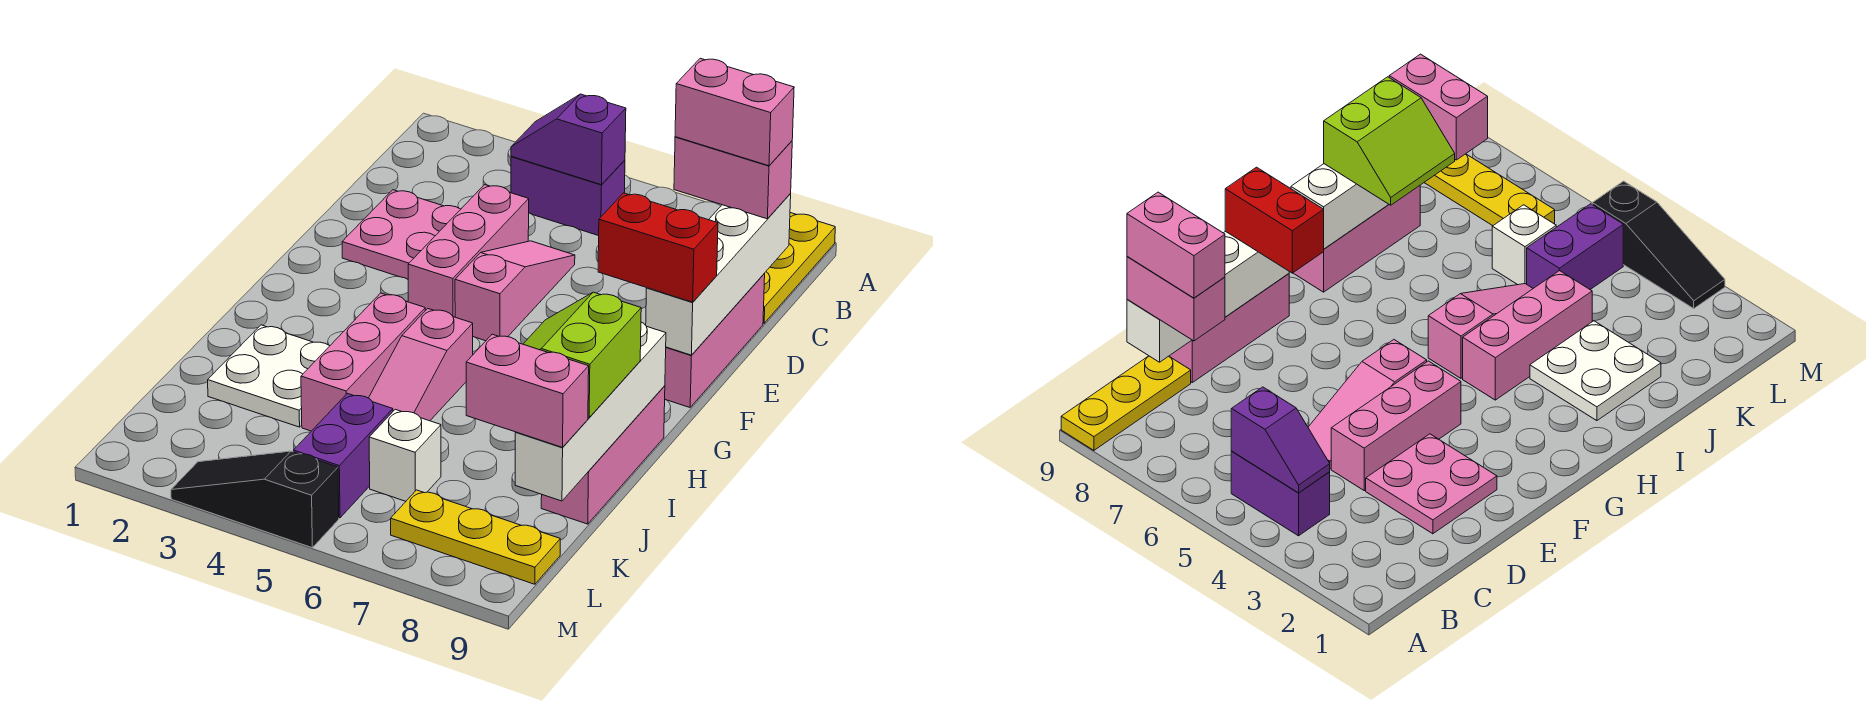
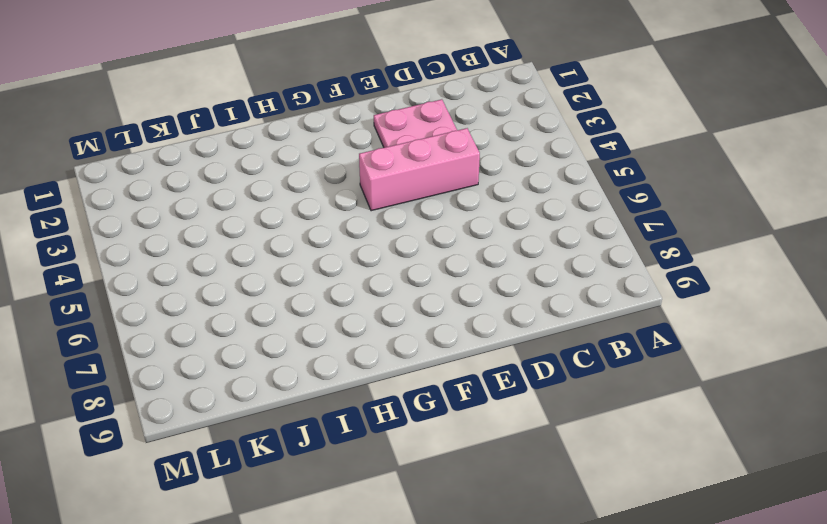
none -> yellow plate A9:C9 level 1
none -> purple brick B4:B5 level 1
none -> pink slope D5:F5 level 1 top F

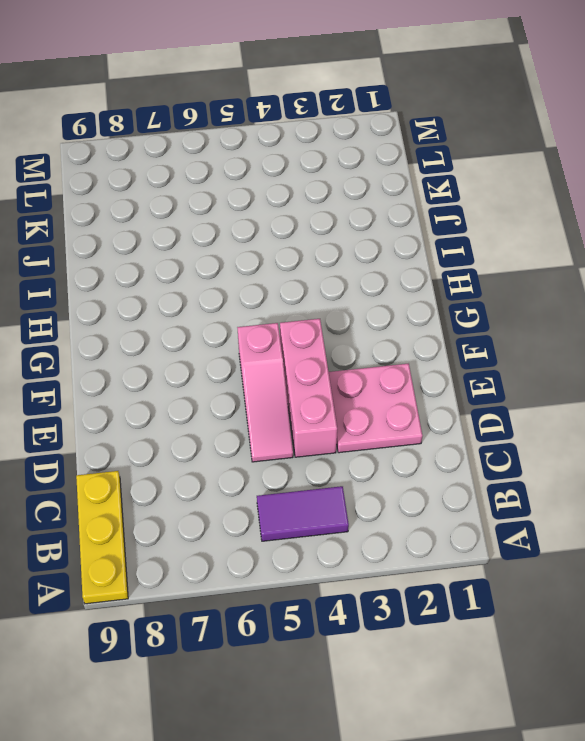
purple tile B4:B5 level 1 -> purple brick B4:B5 level 1
none -> pink brick D9:F9 level 1
none -> pink brick H4:J4 level 1
none -> pink slope H5:J5 level 1 top H

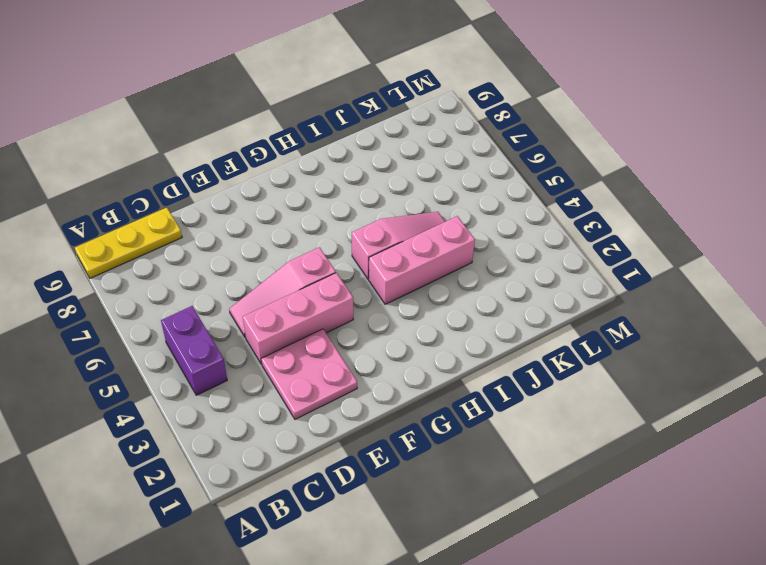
none -> pink brick D9:F9 level 1
none -> pink brick H9:J9 level 1
none -> white plate I2:J3 level 1

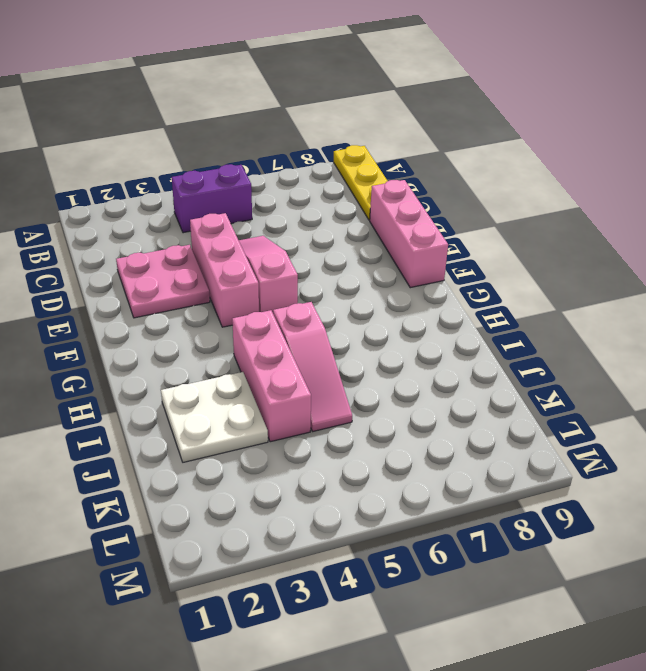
none -> pink brick H9:J9 level 1
none -> purple brick K5:L5 level 1
none -> white brick K6 level 1

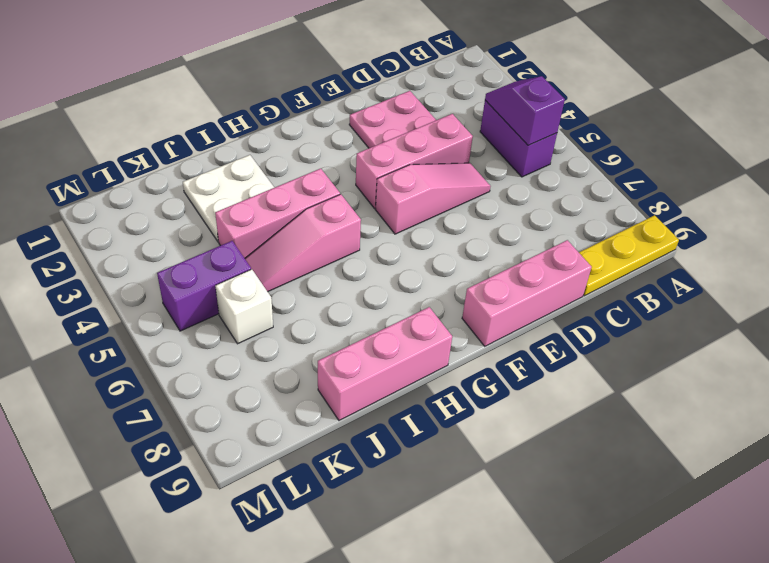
none -> yellow plate L7:L9 level 1
none -> black slope M3:M5 level 1 top 5
none -> white brick C9:F9 level 2

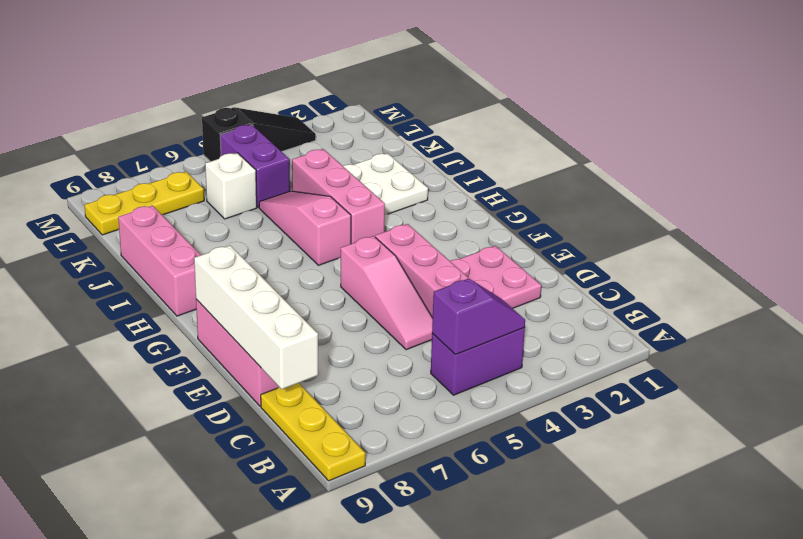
none -> white brick H9:K9 level 2
none -> pink brick C8:C9 level 3
none -> red brick F8:F9 level 3

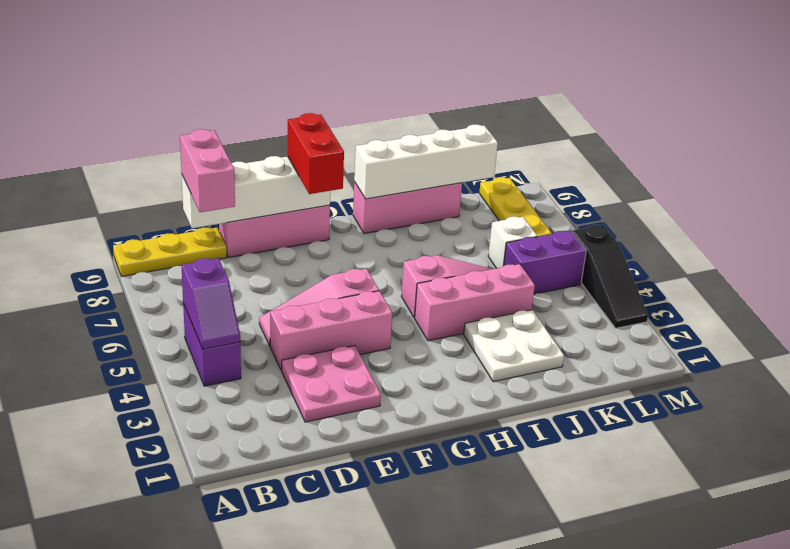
none -> lime slope I8:J9 level 3 top 9
none -> pink brick K8:K9 level 3
none -> pink brick C8:C9 level 4

